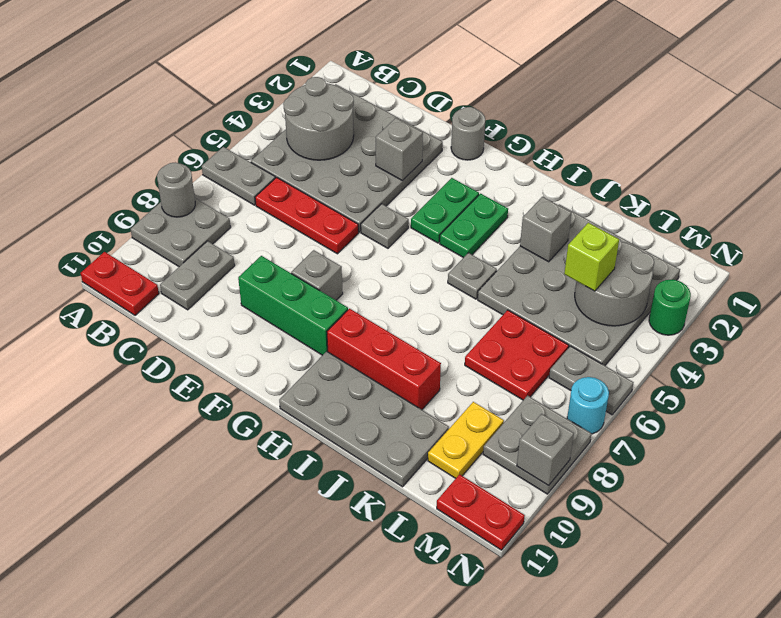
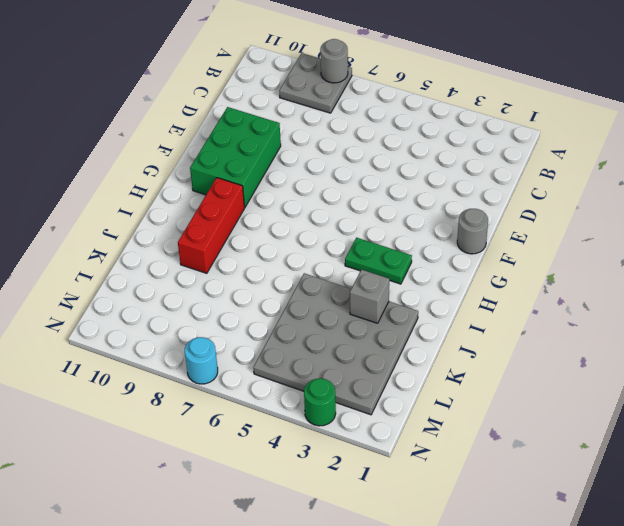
green brick E9:G10 level 1 -> green brick E9:G9 level 1
none -> grey plate A6:B6 level 1
none -> red plate A11:B11 level 1
none -> grey plate B2:E5 level 1
none -> red plate C6:E6 level 1

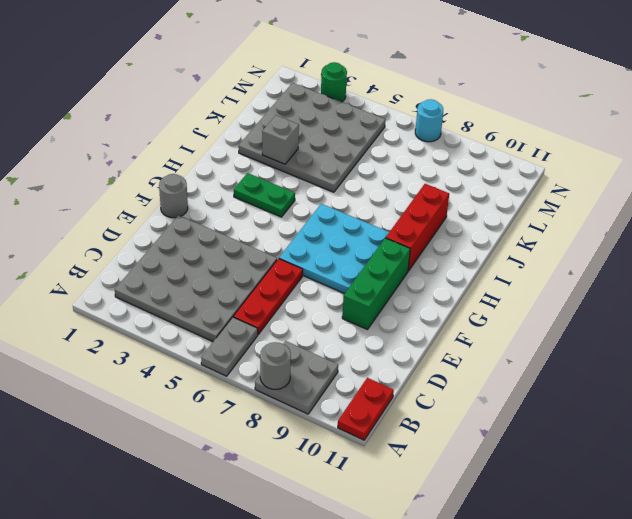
cyan plate F6:H8 level 1 -> grey brick F8 level 1
none -> grey plate C9:C10 level 1
none -> grey plate F5 level 1
none -> green plate G3:G4 level 1
none -> grey plate H10:K11 level 1

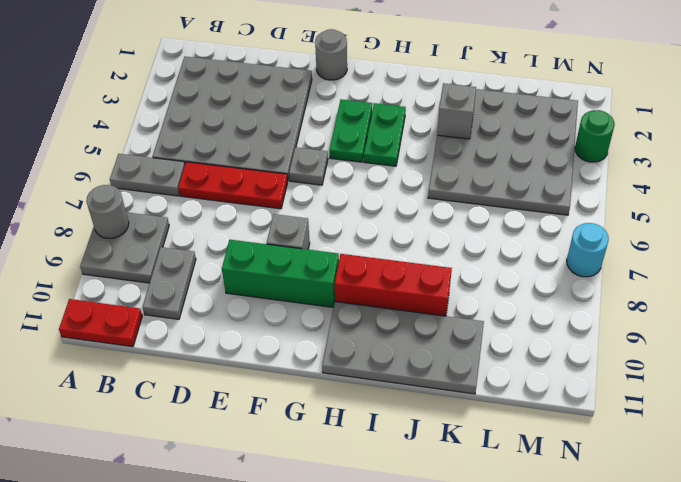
none -> grey plate I5 level 1
none -> red plate K6:L7 level 1
none -> yellow plate L9:L10 level 1
none -> grey plate M6:N6 level 1

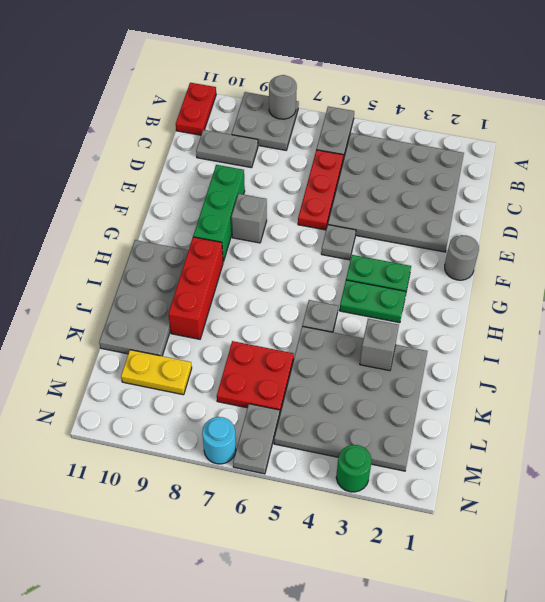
none -> grey plate M8:N9 level 1
none -> red plate M11:N11 level 1
none -> grey round brick B3:C4 level 2
none -> grey brick E3 level 2

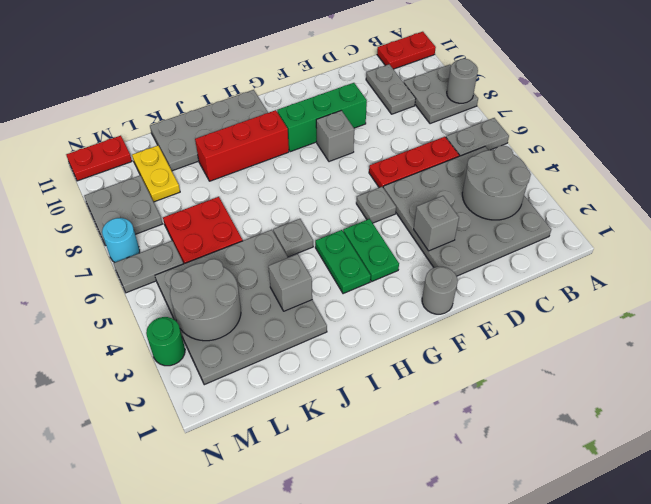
none -> grey brick N9 level 2
none -> lime brick L4 level 3

